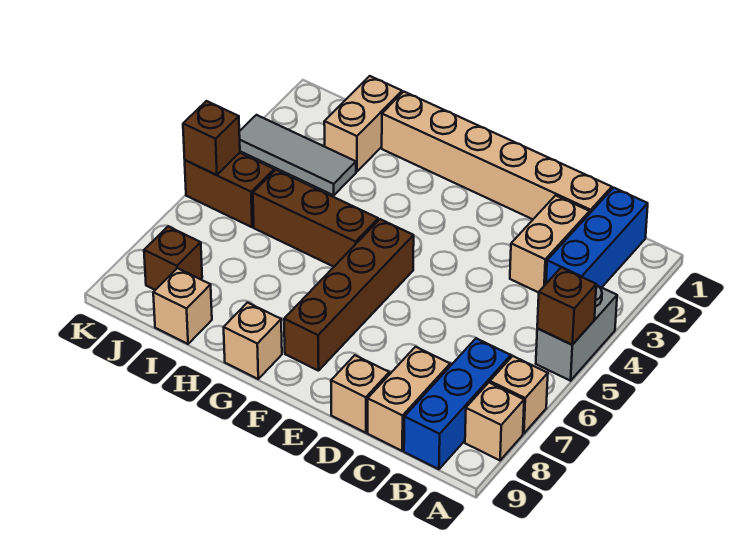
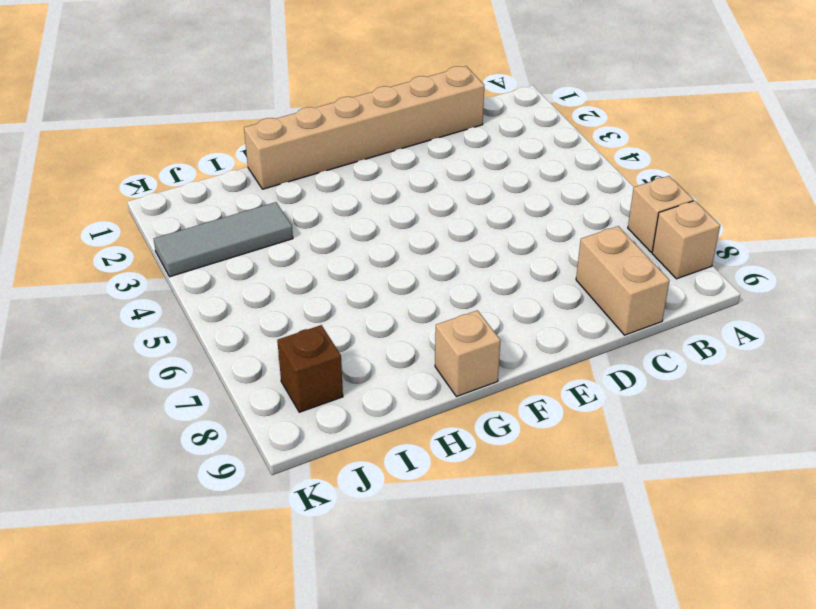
none -> grey brick A4:A5 level 1
none -> blue brick B1:B3 level 1
none -> blue brick B7:B9 level 1

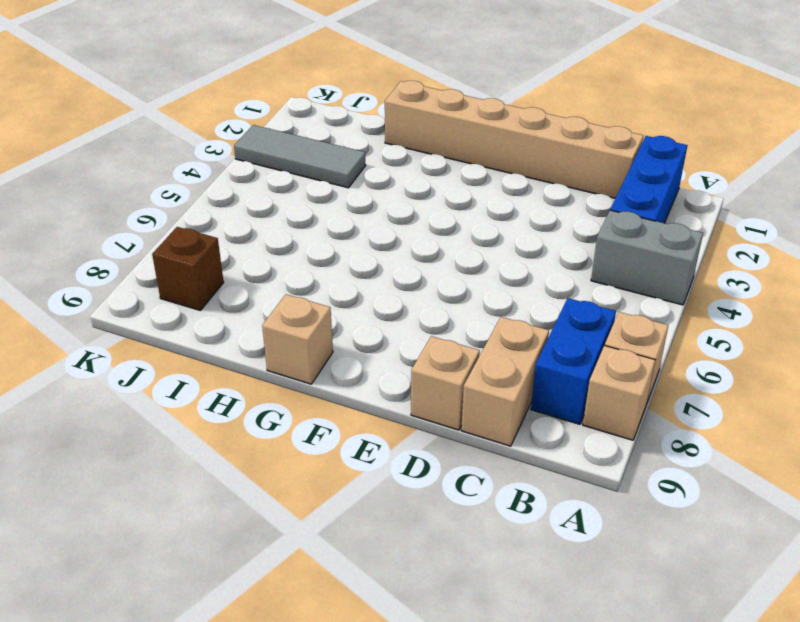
grey brick A4:B4 level 1 -> grey brick A4:A5 level 1
blue brick B7:B8 level 1 -> blue brick B7:B9 level 1
none -> tan brick C2:C3 level 1
none -> brown brick F5:F8 level 1
none -> brown brick G5:I5 level 1

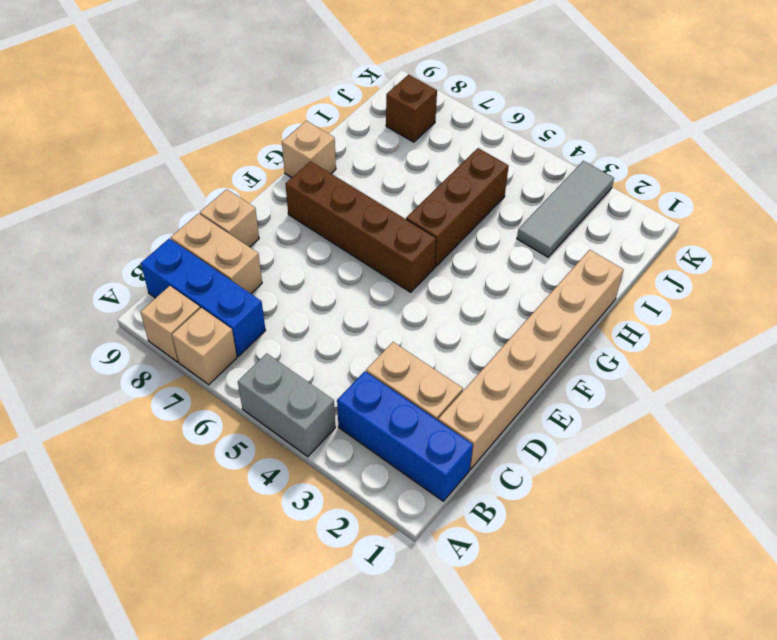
none -> tan brick I1:I2 level 1
none -> tan brick I9 level 1
none -> brown brick J5:K5 level 1

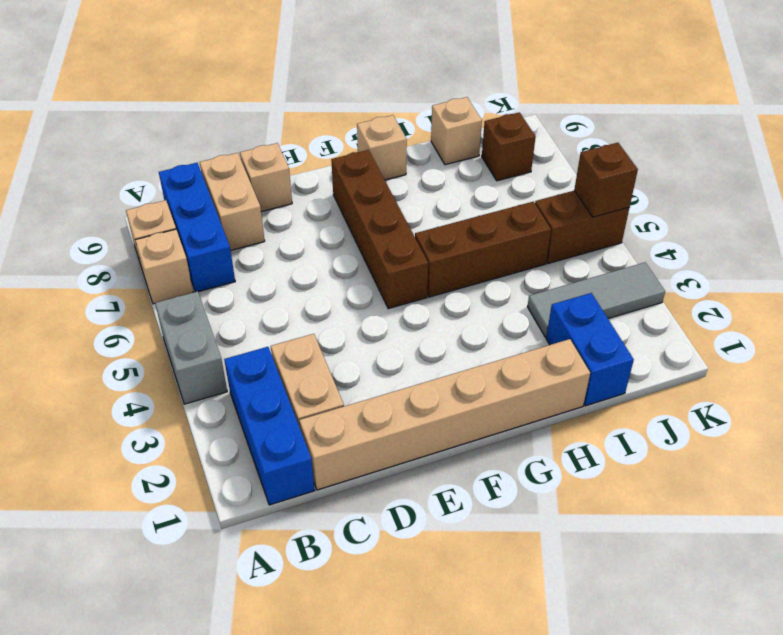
blue brick I1:I2 level 1 -> tan brick I1:I2 level 1
none -> brown brick A5 level 2

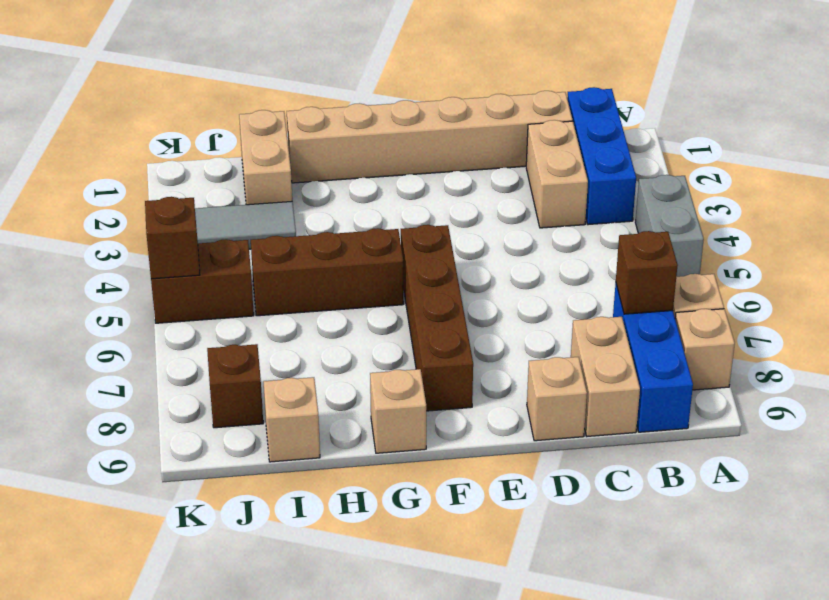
brown brick B7 level 2 -> brown brick A5 level 2

